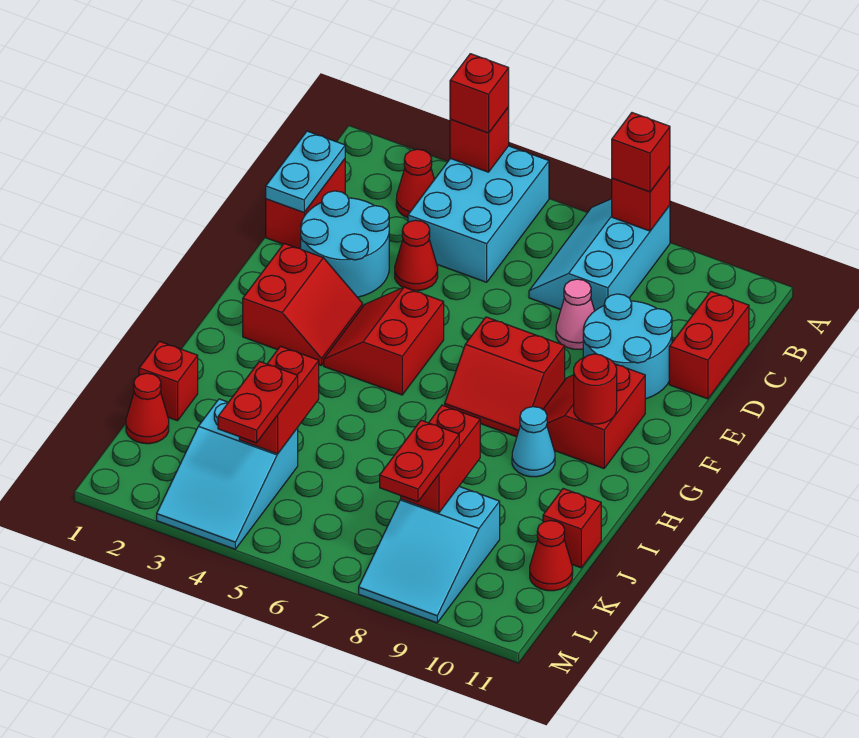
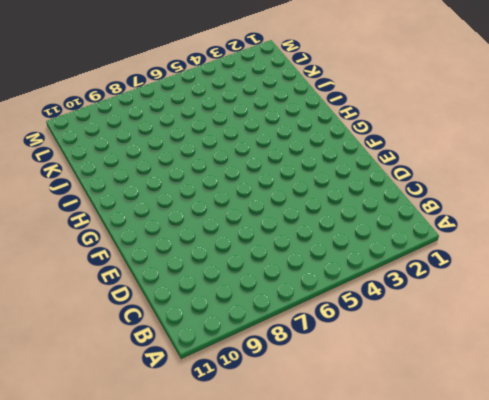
none -> cyan brick A4:C5 level 1
none -> cyan slope A7:C8 level 1 top 8
none -> red cone B3 level 1
none -> red brick C1:D1 level 1

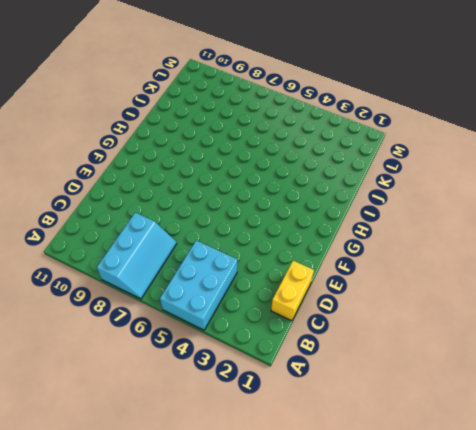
yellow brick C1:D1 level 1 -> red brick C1:D1 level 1
none -> red cone B3 level 1
none -> red brick C11:D11 level 1
none -> cyan round brick D2:E3 level 1
none -> red cone D4 level 1

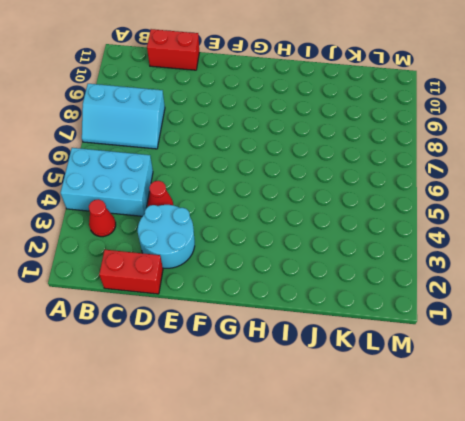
none -> pink cone D8 level 1
none -> cyan round brick D9:E10 level 1
none -> red slope F2:G3 level 1 top 2
none -> red slope F4:G5 level 1 top 5

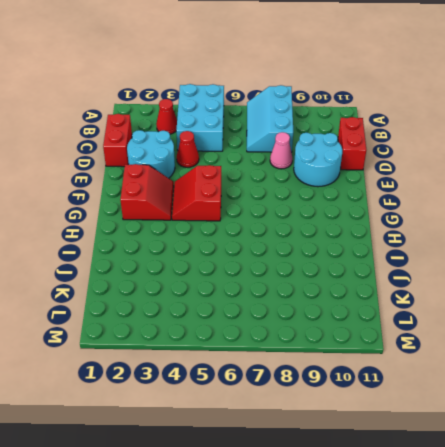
none -> red slope F7:G8 level 1 top F
none -> red slope F9:G10 level 1 top 10
none -> cyan cone H9 level 1
none -> red brick J1 level 1

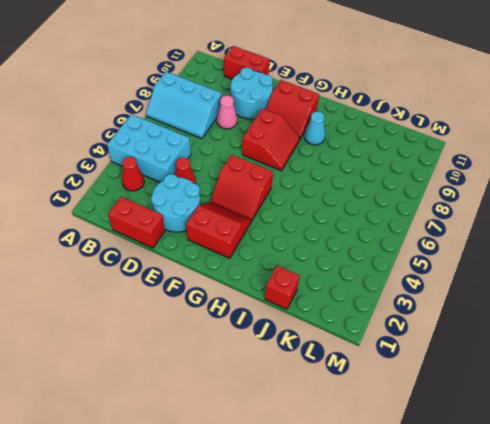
none -> red brick J11 level 1
none -> red cone K1 level 1
none -> cyan slope K3:M4 level 1 top K
none -> cyan slope K8:M9 level 1 top K

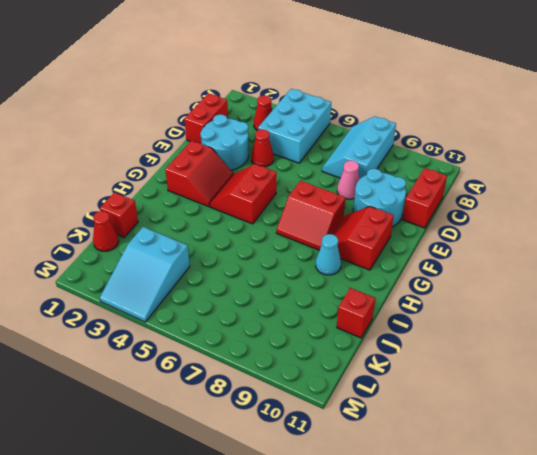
none -> cyan slope K8:M9 level 1 top K
none -> red cone K11 level 1
none -> red brick A4 level 2
none -> red brick A8 level 2

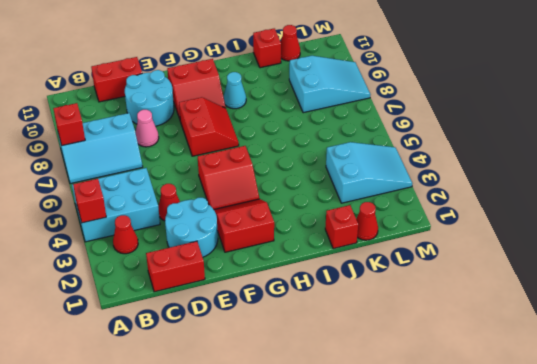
none -> cyan plate C1:D1 level 2
none -> red round brick G10 level 2
none -> red brick J4:K4 level 2
none -> red brick J8:K8 level 2

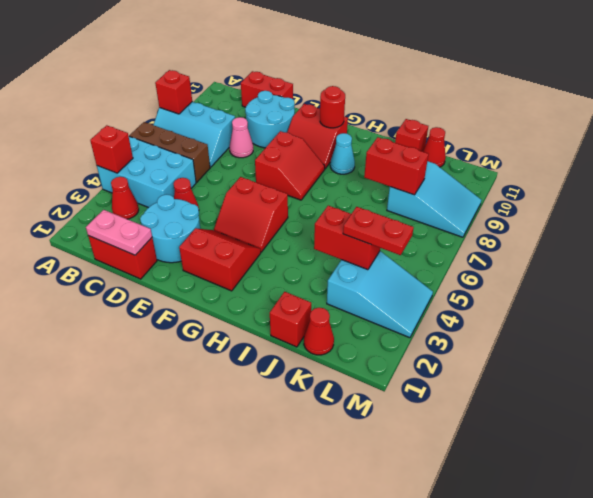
brown brick A6:C6 level 1 -> none
pink plate C1:D1 level 2 -> cyan plate C1:D1 level 2
none -> red brick A4 level 3
none -> red brick A8 level 3
none -> red plate K8:L8 level 3

